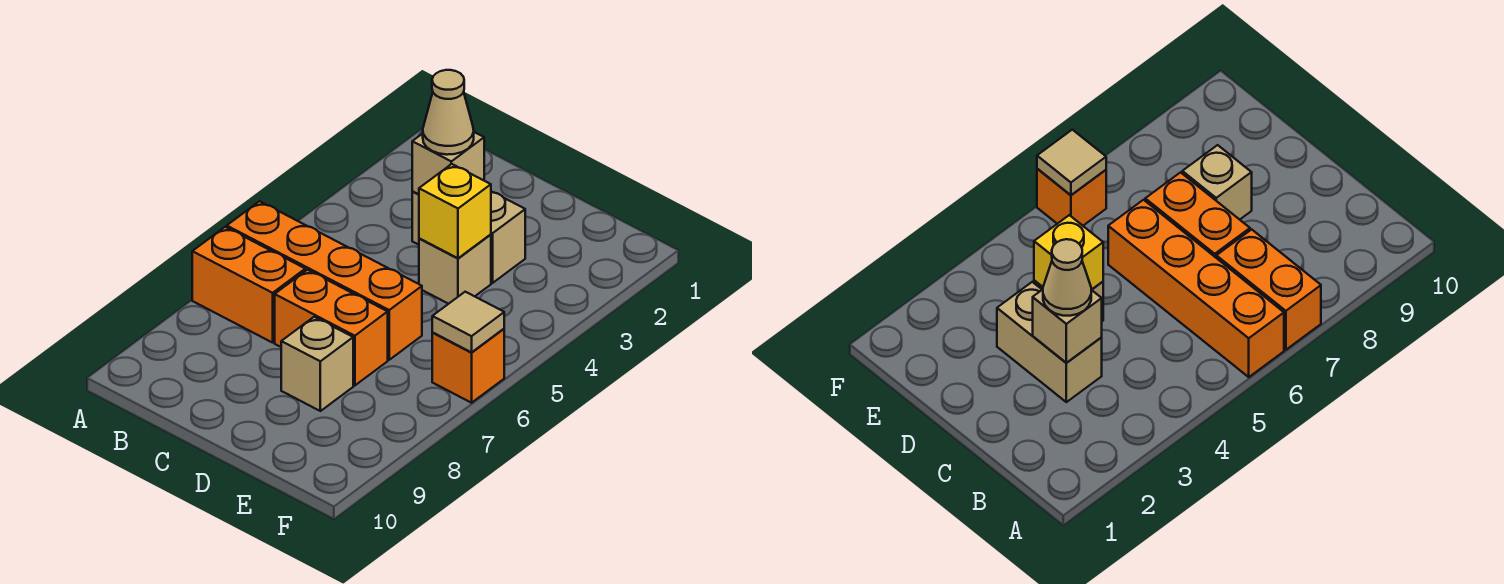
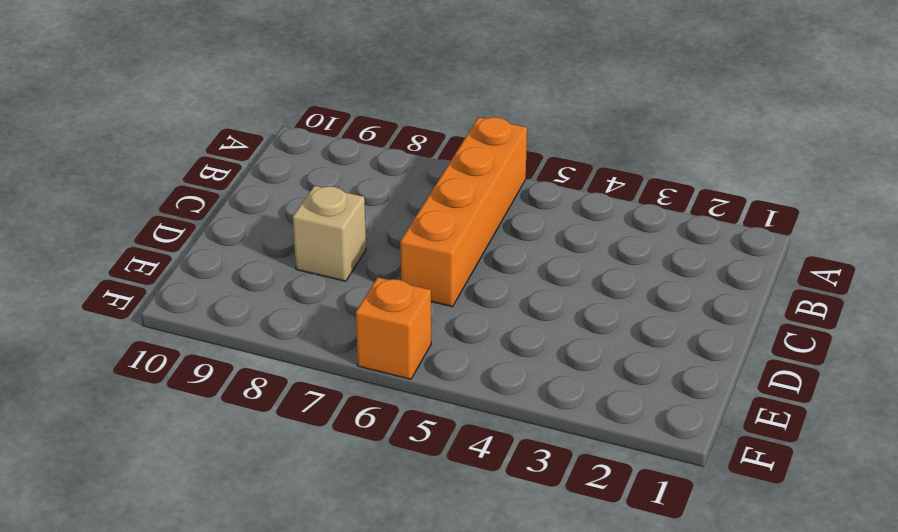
none -> orange brick A7:B7 level 1
none -> tan brick C3:D3 level 1

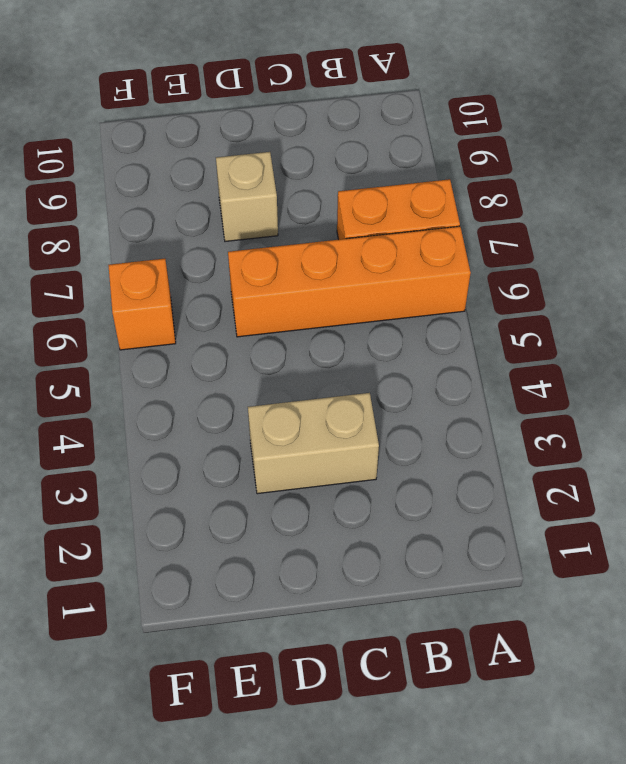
none -> orange brick C7:D7 level 1
none -> tan brick D4 level 1

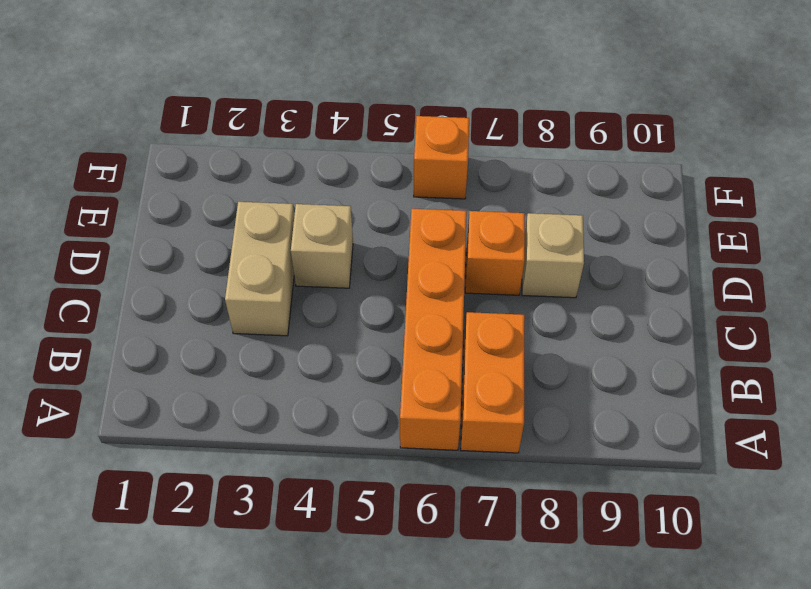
orange brick D7 level 1 -> orange brick C7:D7 level 1
none -> tan brick C3 level 2
none -> yellow brick D4 level 2

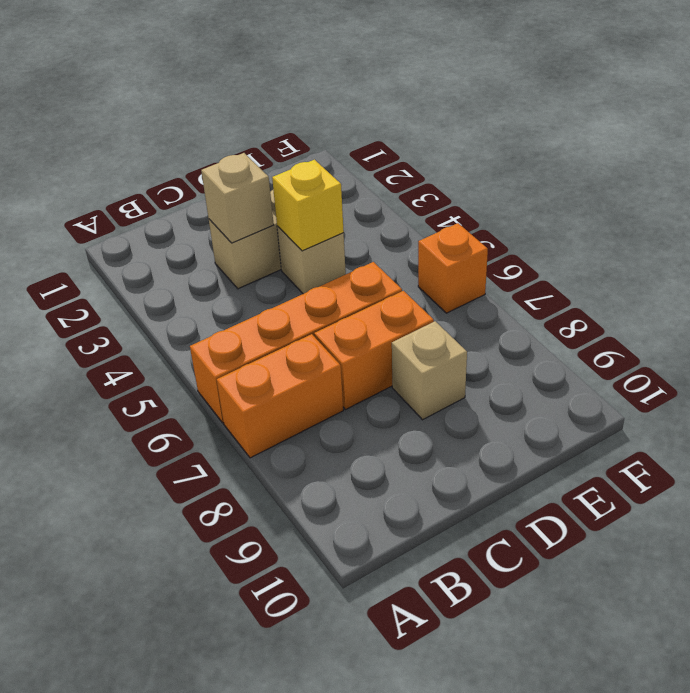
none -> tan tile F6 level 2
none -> tan cone C3 level 3

